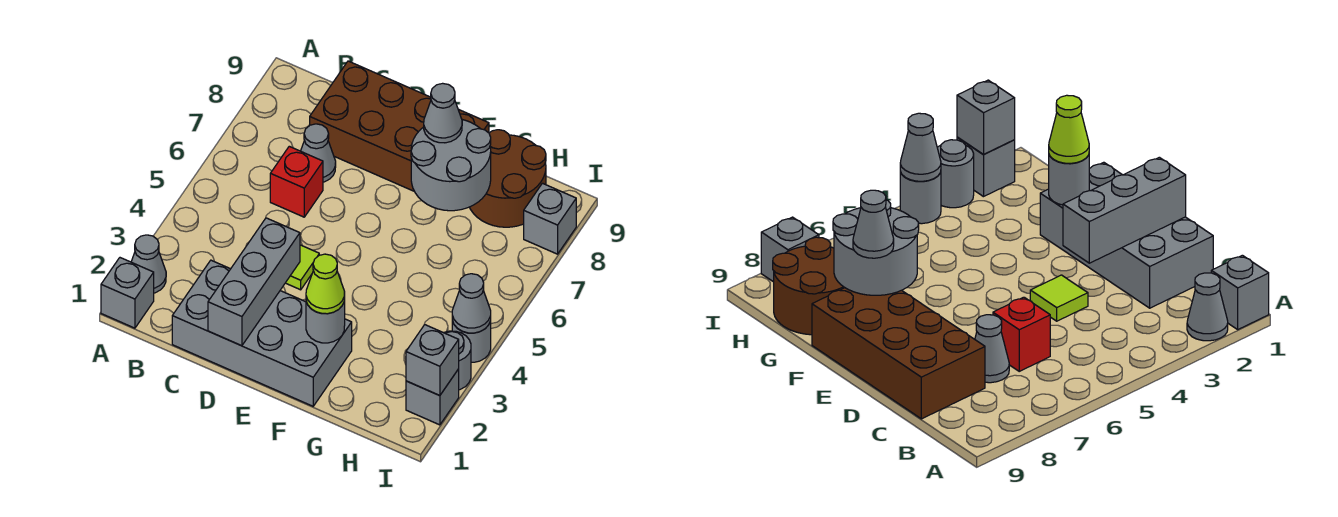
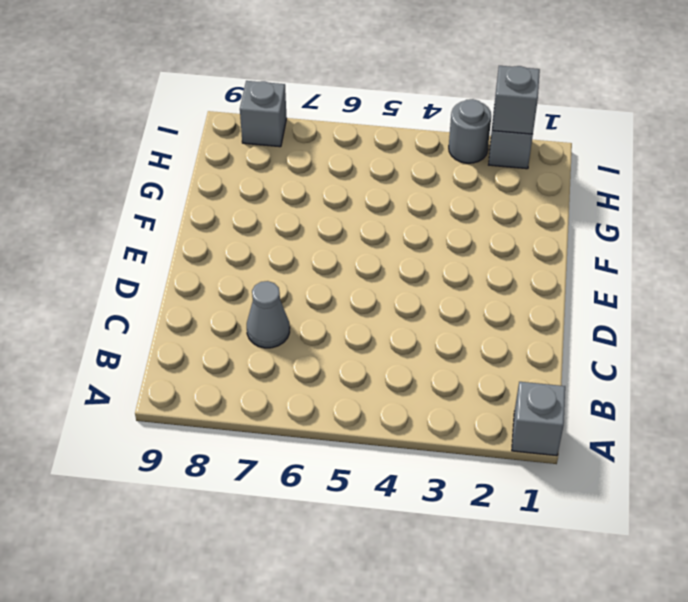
none -> grey cone A2 level 1
none -> grey brick C1:F2 level 1
none -> red brick C6 level 1

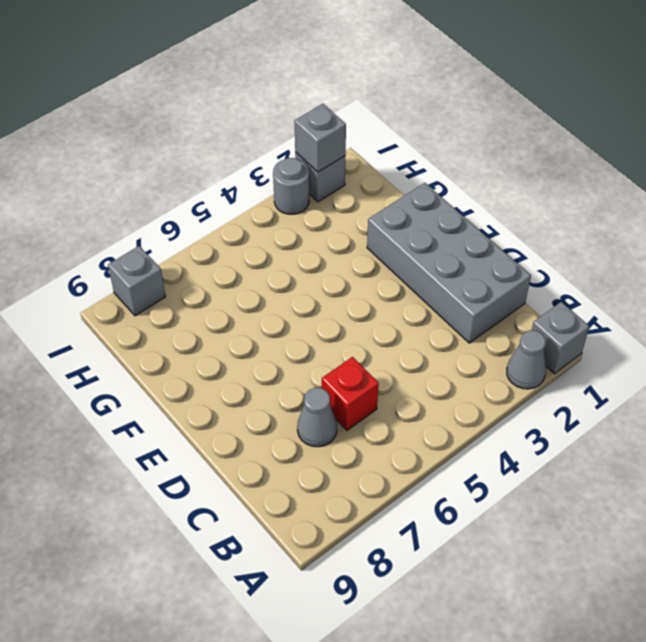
none -> brown brick C8:F9 level 1
none -> lime tile D4 level 1
none -> brown round brick G8:H9 level 1

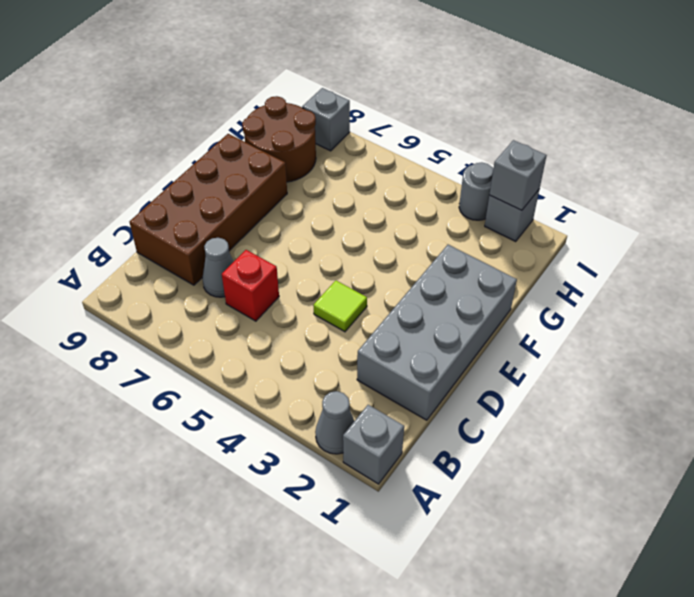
none -> grey round brick I4 level 1
none -> grey brick D1:D3 level 2
none -> grey round brick F2 level 2

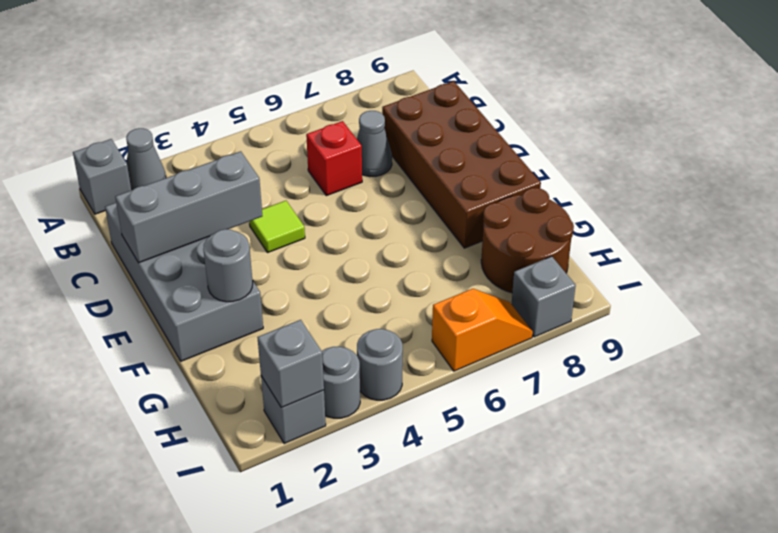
orange slope I6:I7 level 1 top 6 -> none
none -> grey round brick F7:G8 level 2
none -> grey cone I4 level 2
none -> lime cone F2 level 3

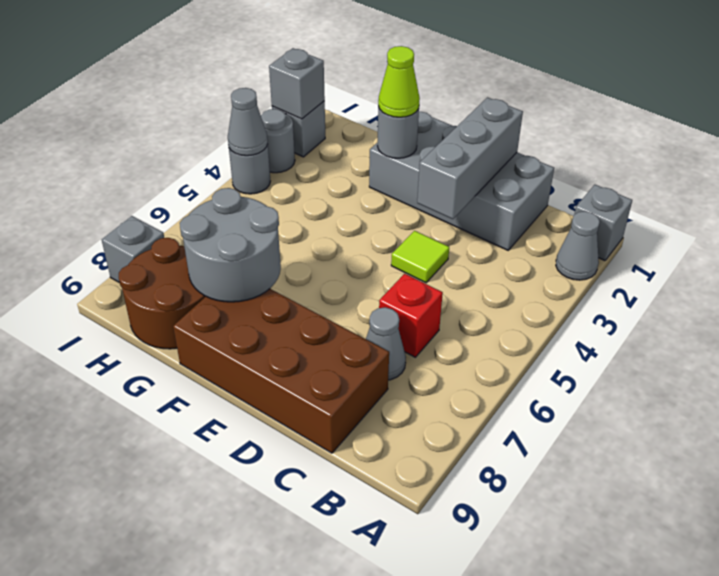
none -> grey cone F8 level 3

